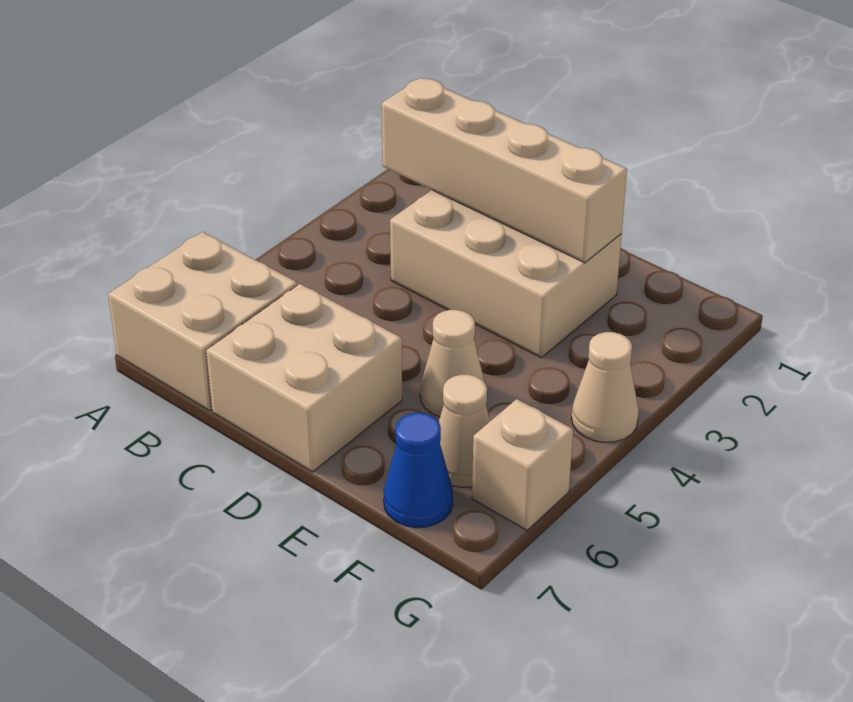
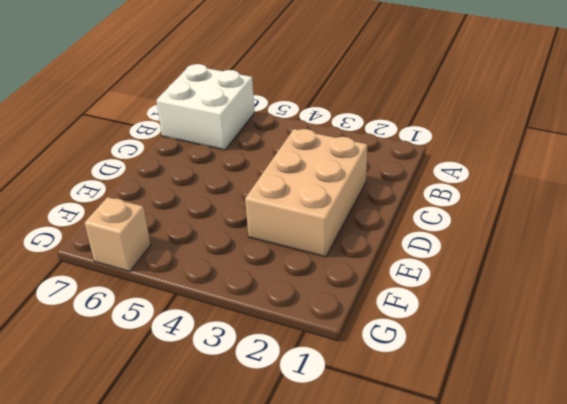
white brick A6:B7 level 1 -> tan brick A6:B7 level 1
none -> tan brick C6:D7 level 1
none -> tan cone E5 level 1

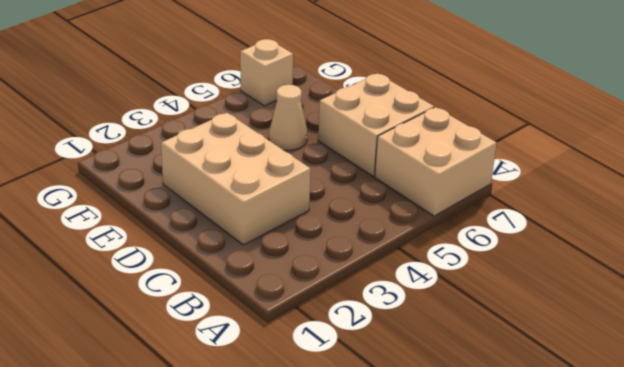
none -> tan cone F6 level 1
none -> blue cone F7 level 1

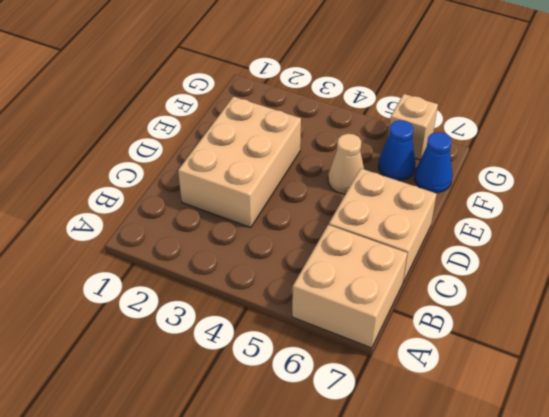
blue cone F6 level 1 -> tan cone F6 level 1
none -> tan cone G4 level 1
none -> tan brick B2:E2 level 2

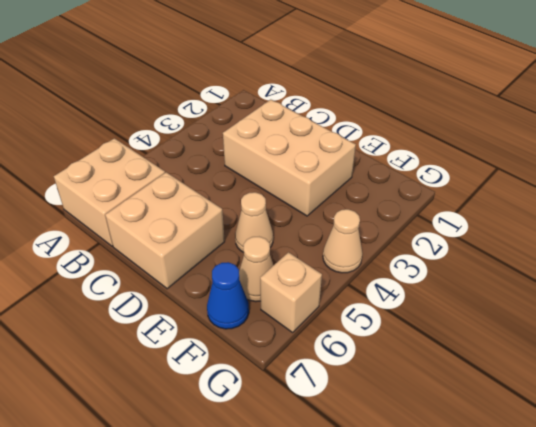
none -> tan brick B2:E2 level 2

